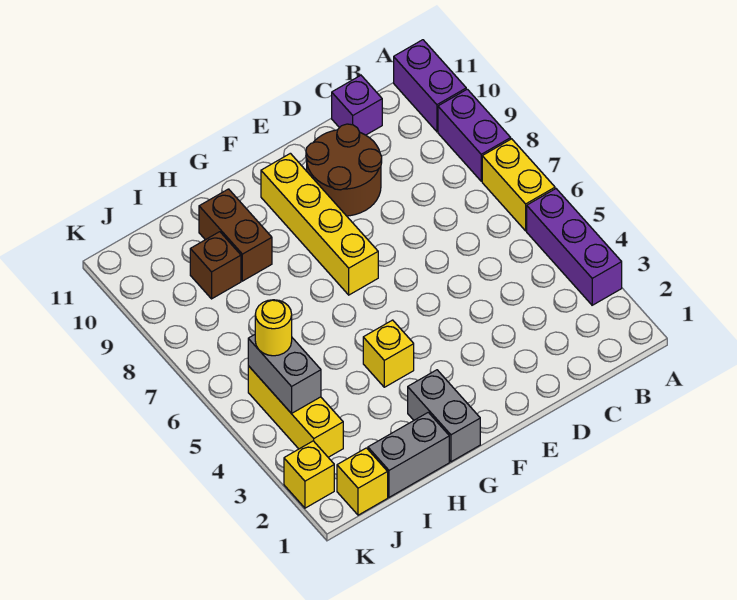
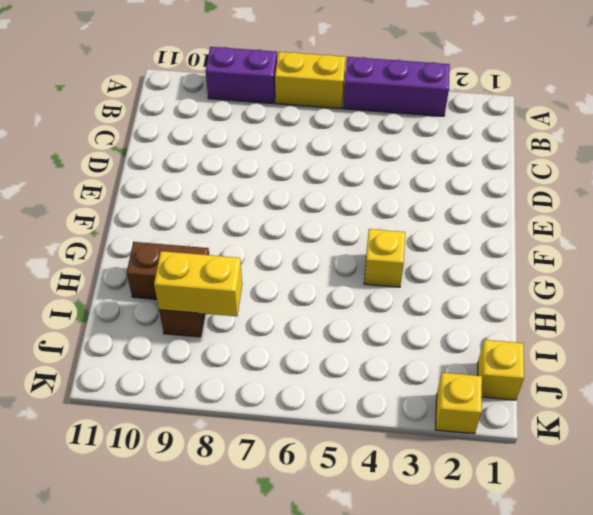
yellow brick I8:I9 level 2 -> none
none -> purple brick A10:A11 level 1
none -> purple brick C11 level 1
none -> brown round brick D9:E10 level 1

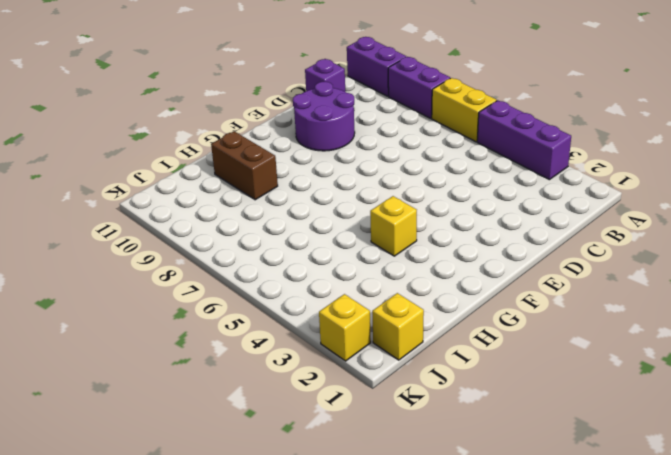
purple round brick D9:E10 level 1 -> brown round brick D9:E10 level 1
none -> yellow brick F7:F10 level 1
none -> grey brick G1:G2 level 1
none -> grey brick H1:I1 level 1

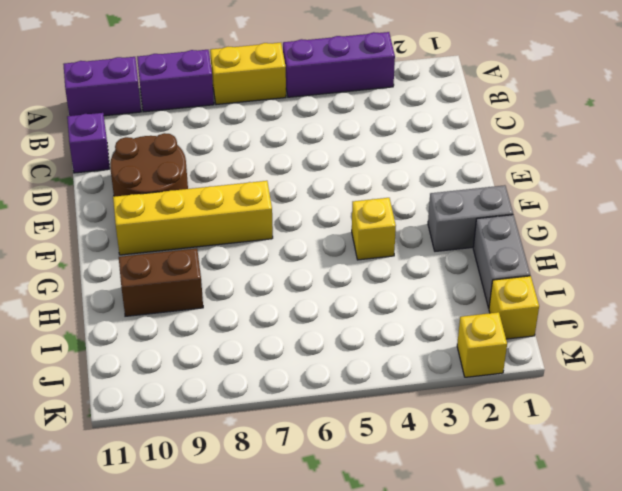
none -> brown brick I9 level 1
none -> yellow brick J3:J5 level 1
none -> grey brick J4:J5 level 2

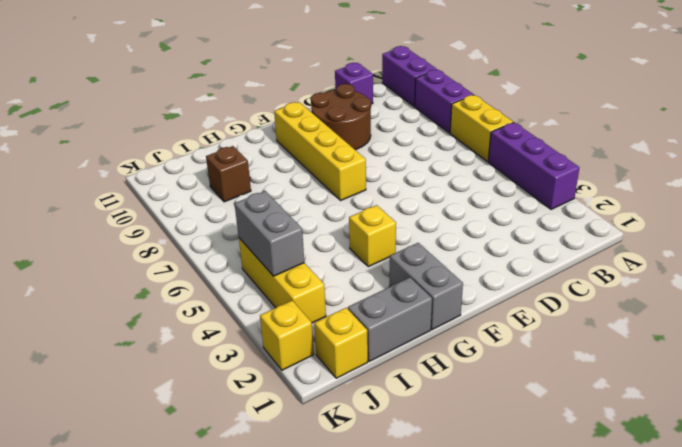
none -> brown brick H9:H10 level 1
none -> yellow round brick J5 level 3

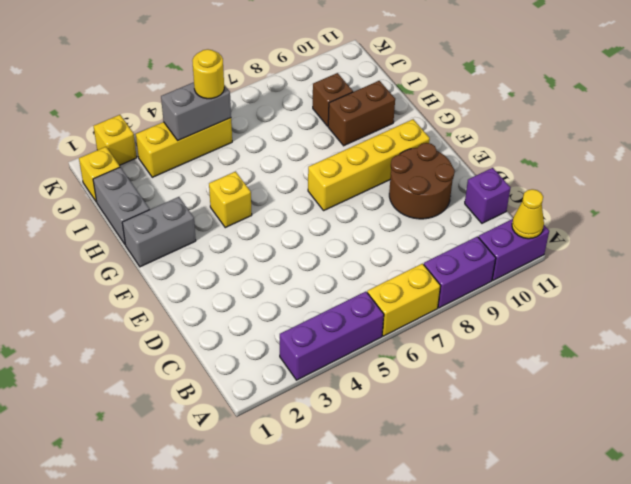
yellow cone A11 level 2 -> none

